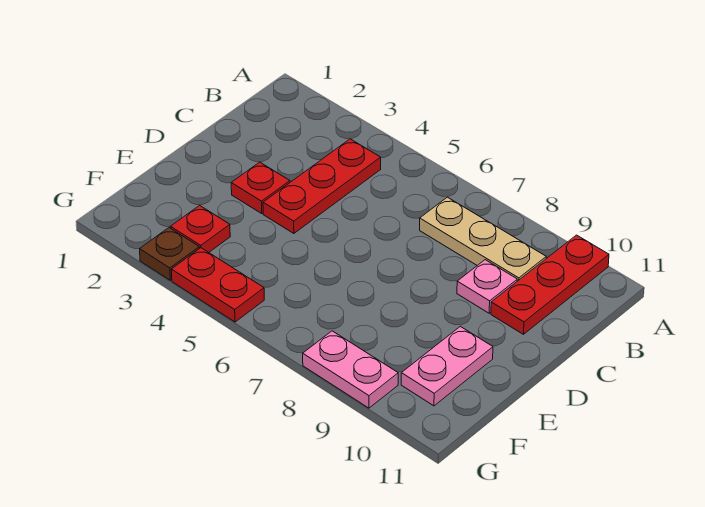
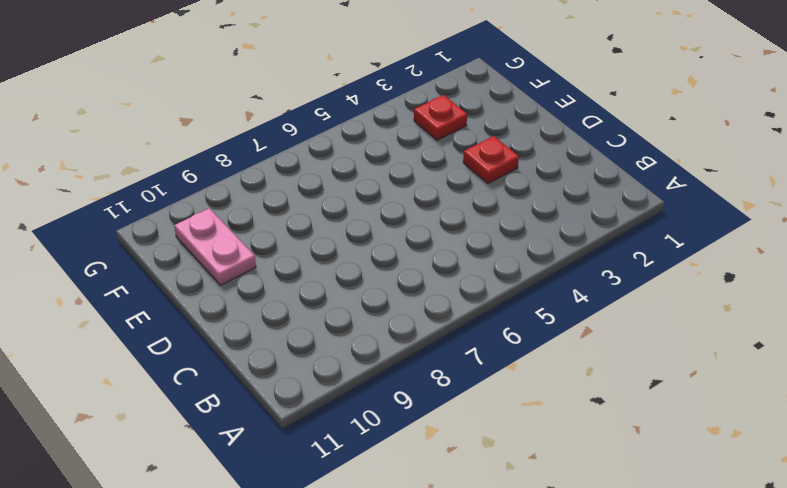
none -> red plate A10:C10 level 1
none -> red plate B4:D4 level 1

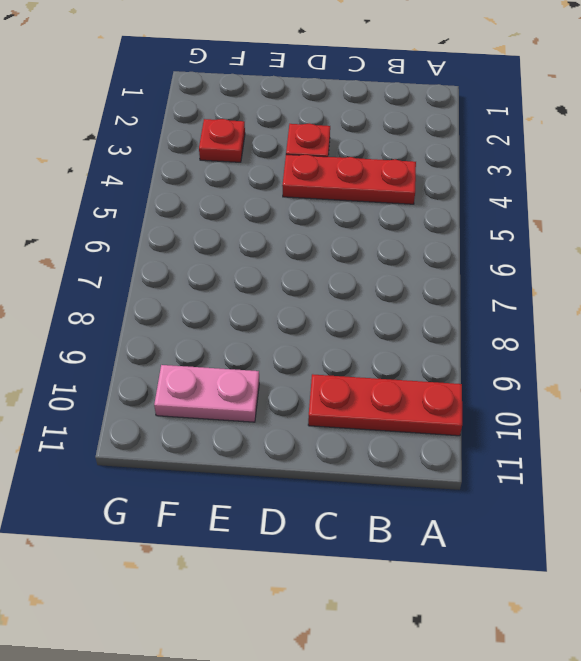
none -> tan plate B7:B9 level 1
none -> pink plate C9 level 1

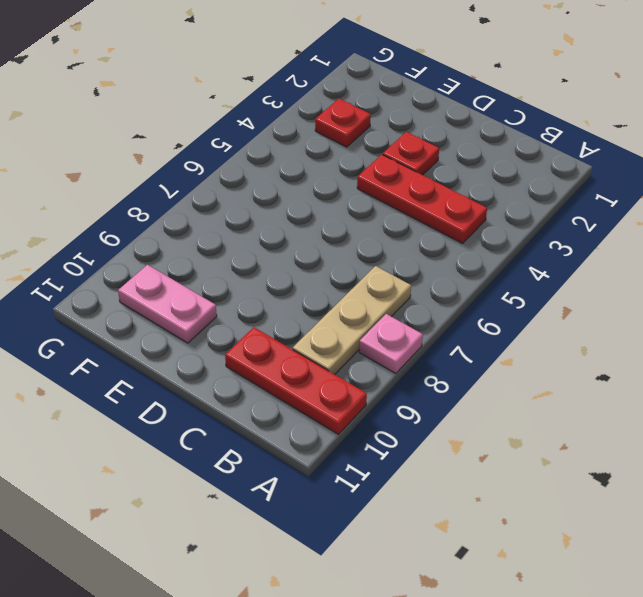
pink plate A8 level 1 -> pink plate C9 level 1
none -> brown plate G3 level 1
none -> red plate G4:G5 level 1

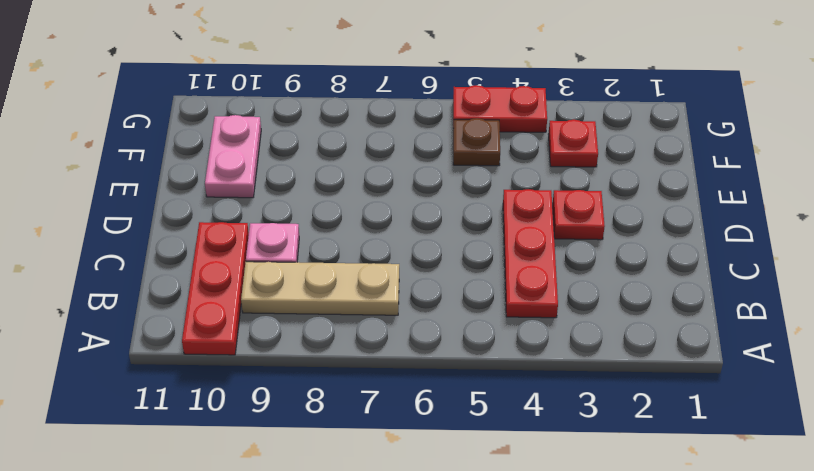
brown plate F5 level 1 -> brown plate G3 level 1
none -> pink plate G8:G9 level 1

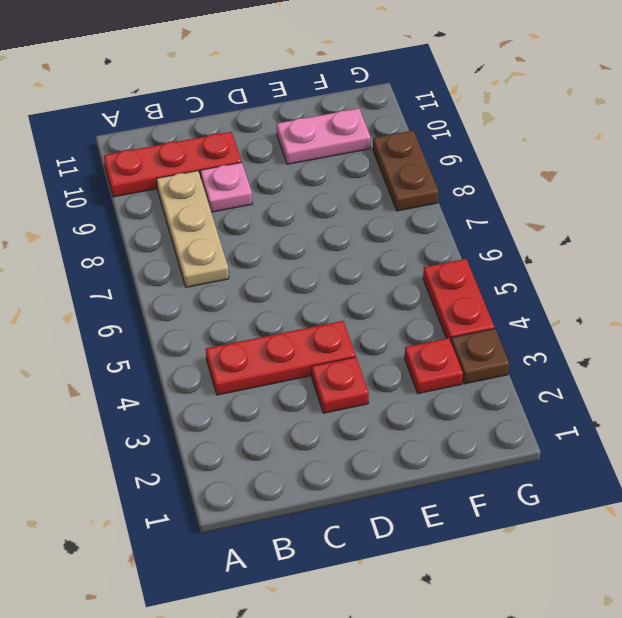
brown plate G8:G9 level 1 -> pink plate G8:G9 level 1

